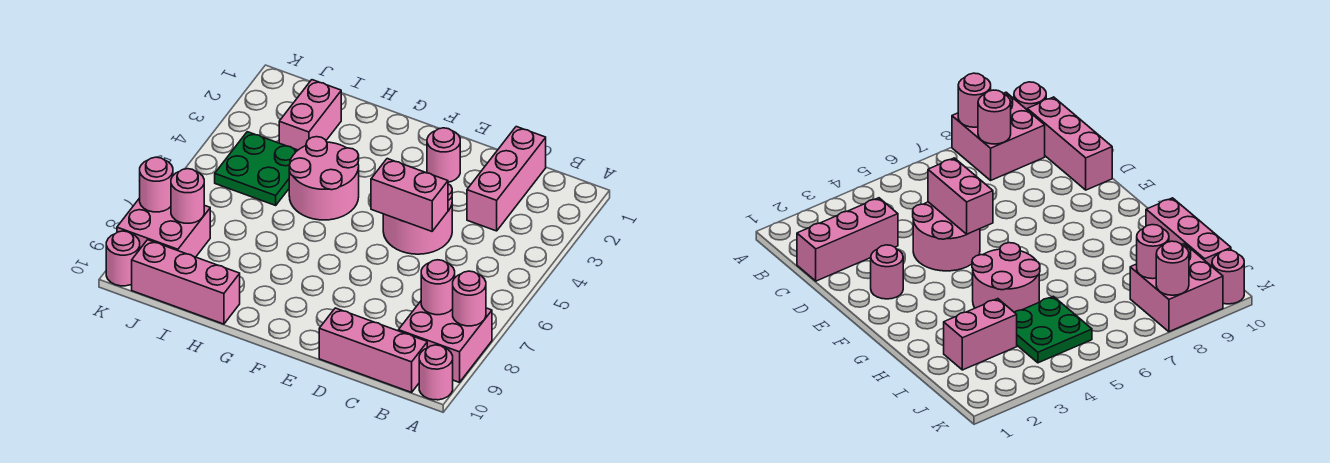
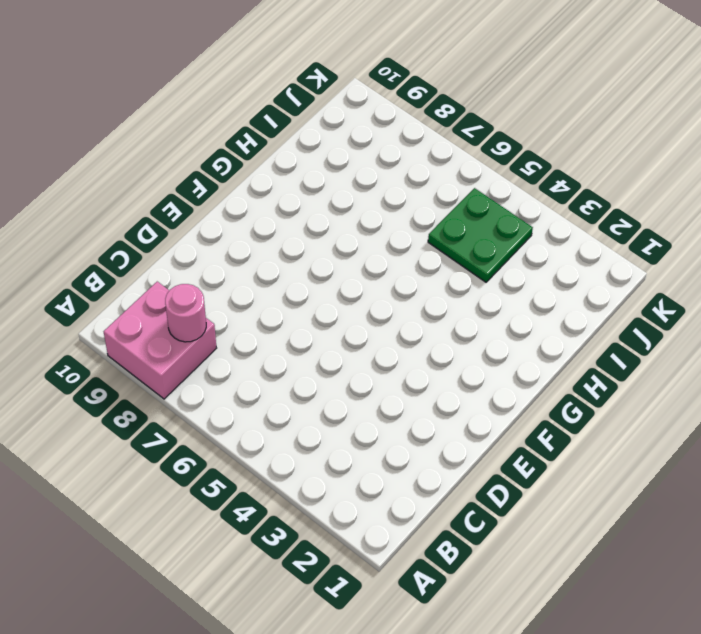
none -> pink round brick A10 level 1
none -> pink brick B10:D10 level 1
none -> pink brick C1:C3 level 1

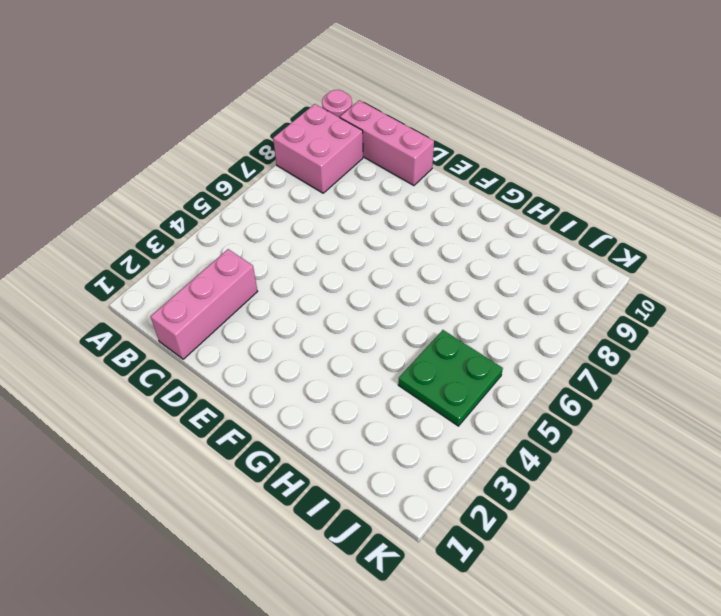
none -> pink round brick D4:E5 level 1
none -> pink round brick E2 level 1
none -> pink round brick G4:H5 level 1

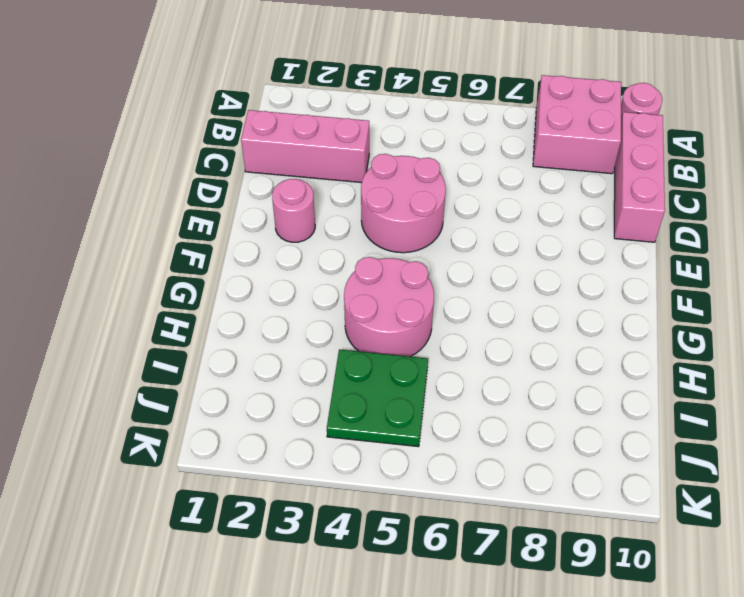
none -> pink brick H10:J10 level 1
none -> pink brick I2:I3 level 1
none -> pink brick J8:K9 level 1

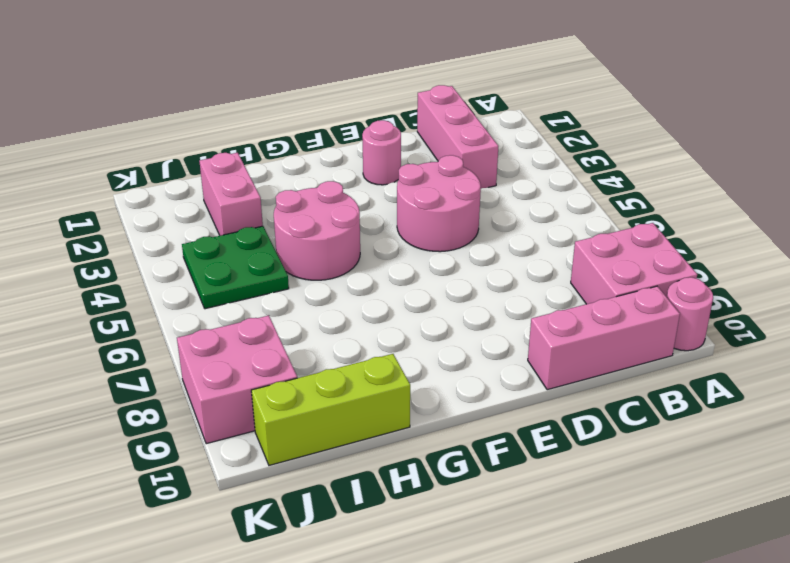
lime brick H10:J10 level 1 -> pink brick H10:J10 level 1
none -> pink round brick K10 level 1
none -> pink round brick A8 level 2
none -> pink round brick B8 level 2

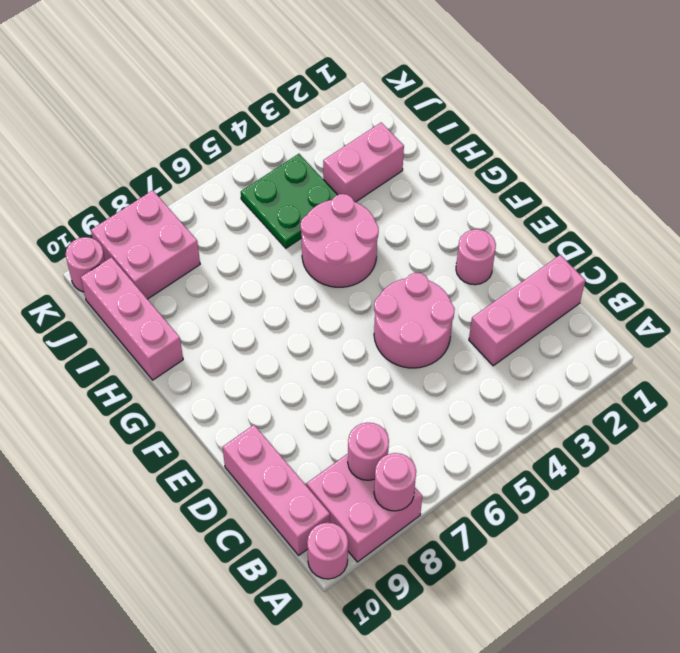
none -> pink brick D5:E5 level 2
none -> pink round brick J8 level 2
none -> pink round brick K8 level 2

